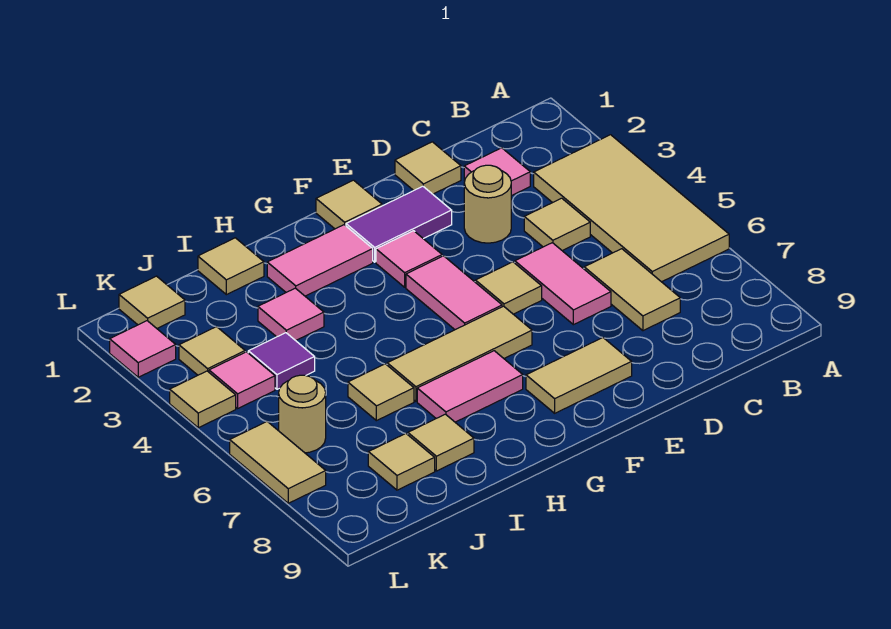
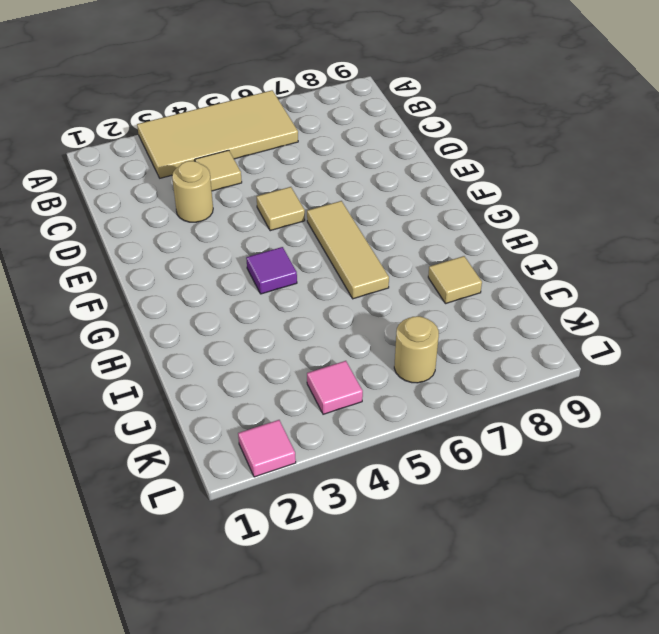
purple tile G4 level 1 -> purple tile J4 level 1
none -> pink tile C2 level 1
none -> tan tile C6:C7 level 1
none -> tan tile D1 level 1

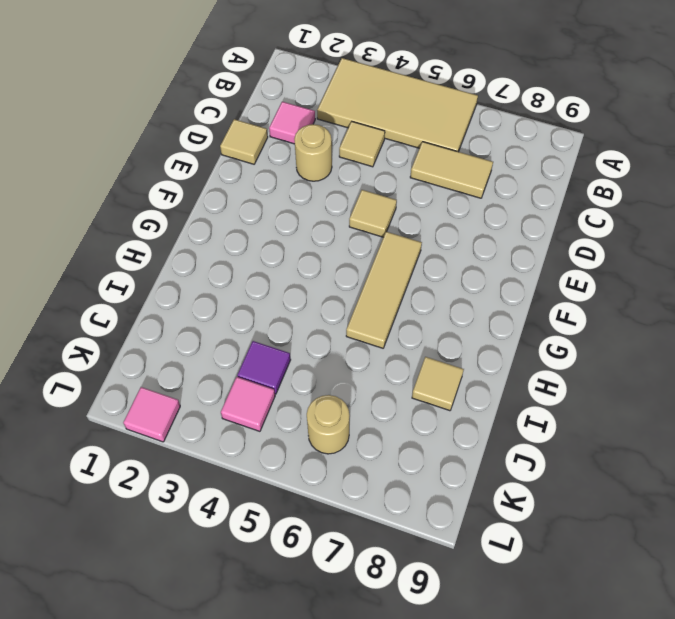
none -> pink tile D5:D6 level 1
none -> purple tile E2:F2 level 1
none -> tan tile E8:F8 level 1

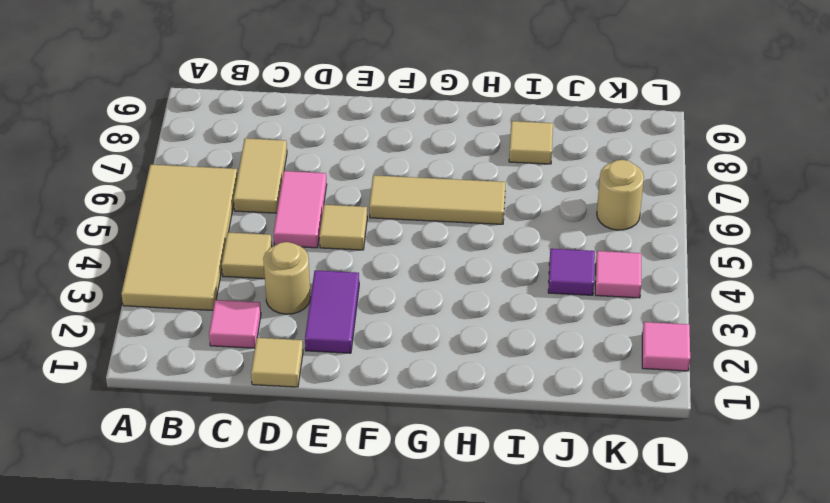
purple tile E2:E3 level 1 -> purple tile E2:F2 level 1
none -> tan tile E8:F8 level 1
none -> tan tile F1 level 1
none -> pink tile F3 level 1

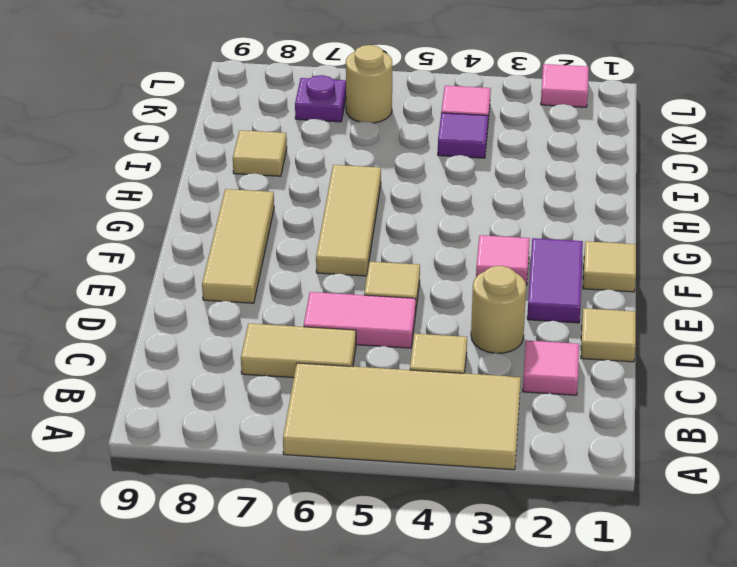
tan tile E8:G8 level 1 -> tan tile E8:F8 level 1
purple plate K7 level 1 -> none
none -> pink tile F4:F5 level 1
none -> pink tile G2:H2 level 1
none -> pink tile G7:H7 level 1

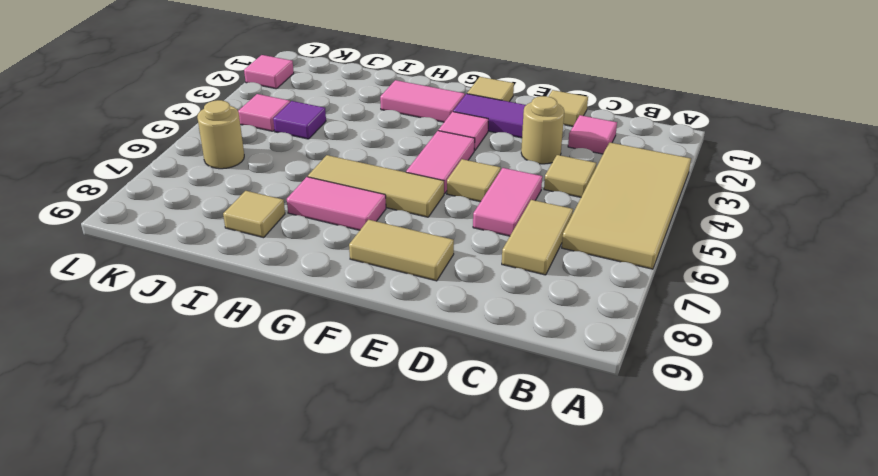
none -> tan tile I1 level 1
none -> pink tile I3 level 1
none -> tan tile I6 level 1

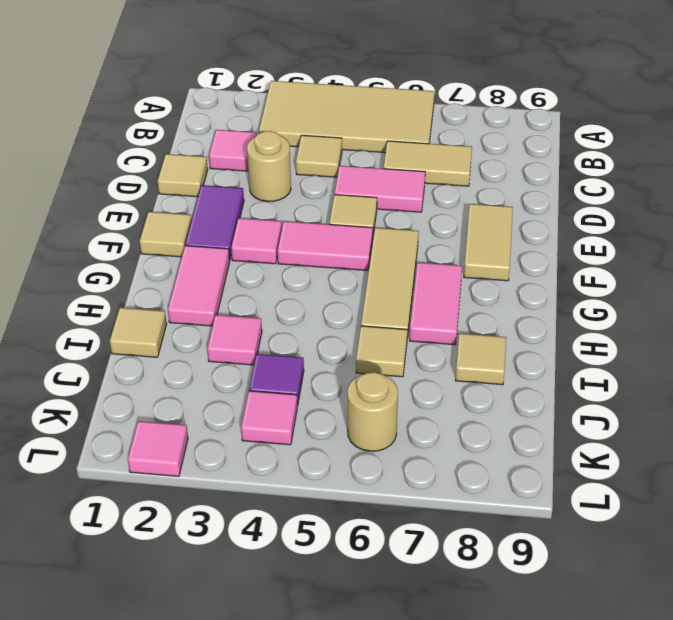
none -> tan tile J8 level 1
none -> tan tile K1 level 1
none -> tan tile K3 level 1

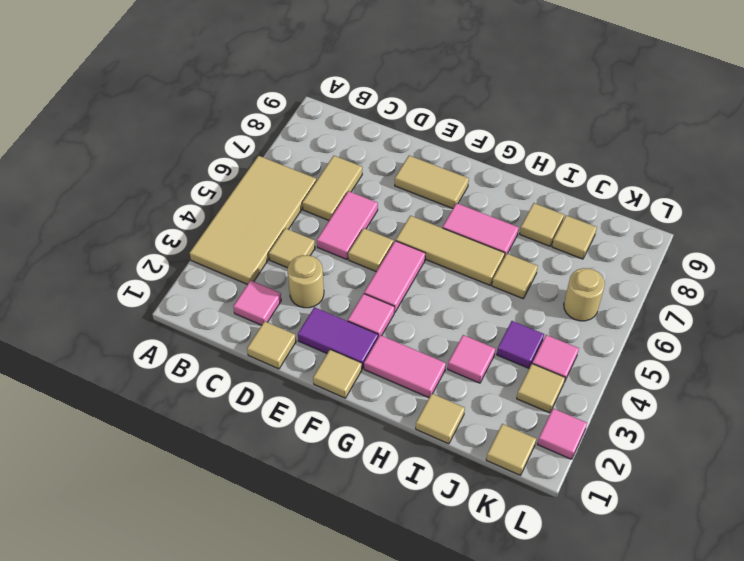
none -> tan tile L4 level 1
none -> tan tile L6:L7 level 1

